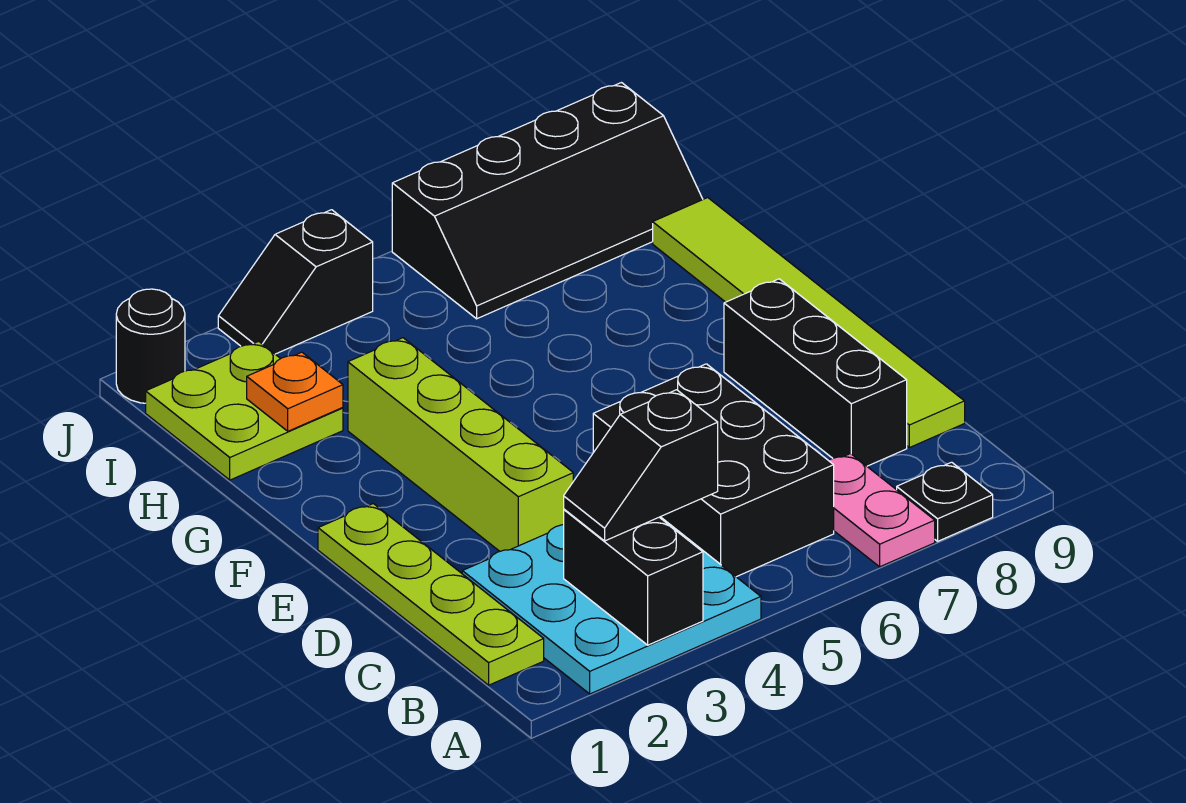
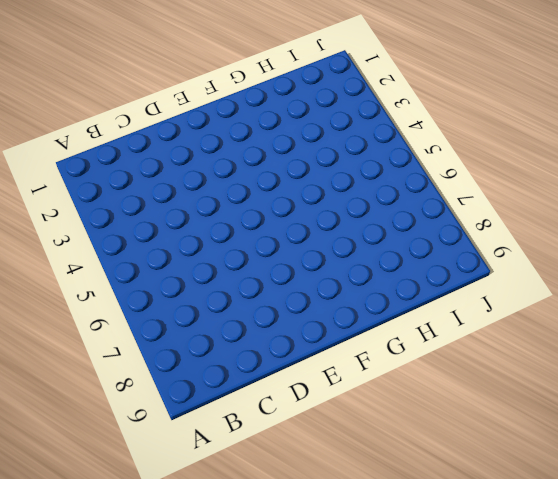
none -> cyan plate A2:C4 level 1
none -> pink plate A7:B7 level 1
none -> black plate A8 level 1

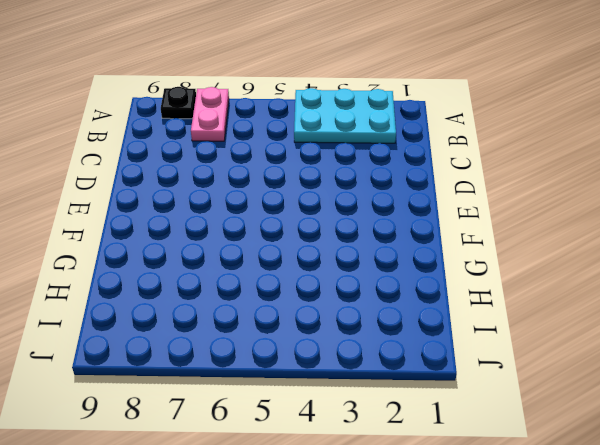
cyan plate A2:B4 level 1 -> cyan plate A2:C4 level 1
none -> lime plate B1:E1 level 1
none -> black brick B5:D6 level 1
none -> black brick C8:E8 level 1

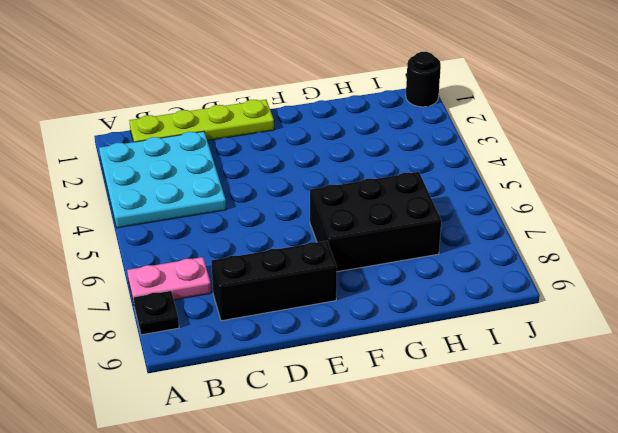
black brick F6:H7 level 1 -> black brick B5:D6 level 1
none -> lime tile C9:H9 level 1
none -> lime brick D3:G3 level 1
none -> lime plate H1:I2 level 1

